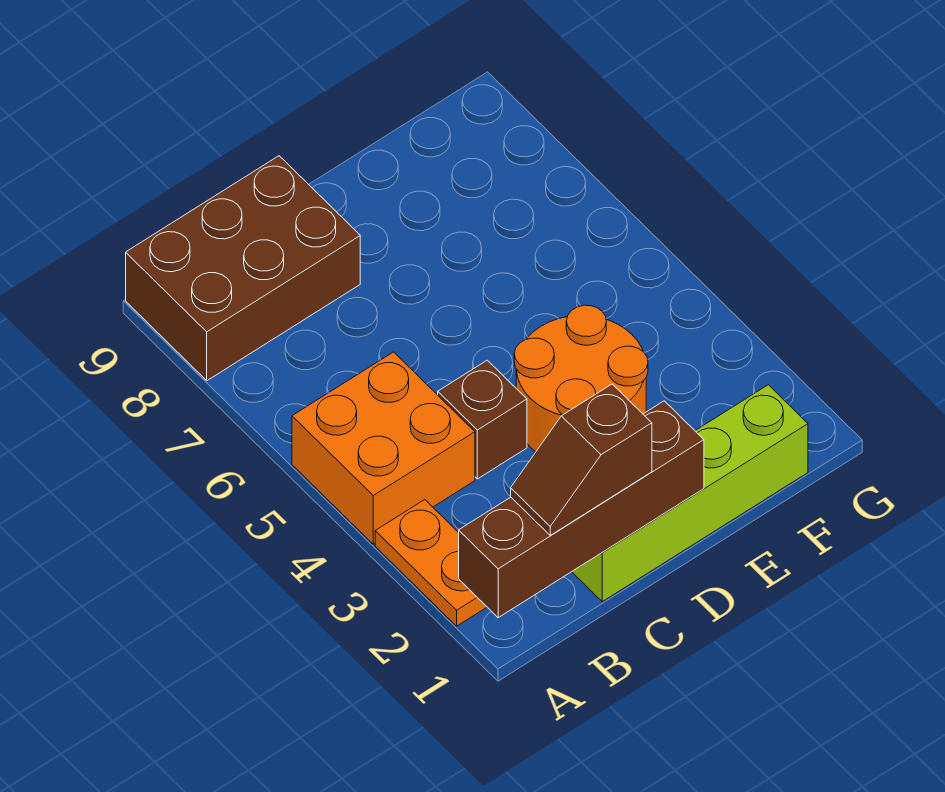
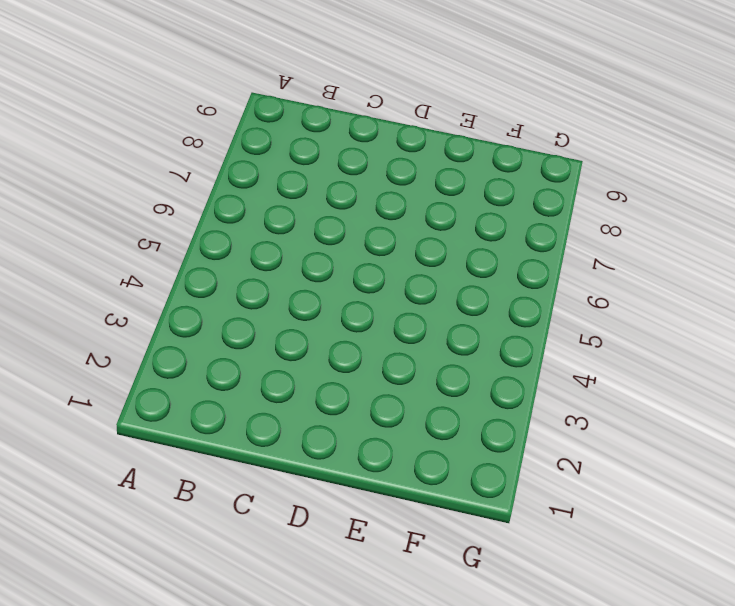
none -> orange plate A2:A3 level 1
none -> orange brick A4:B5 level 1

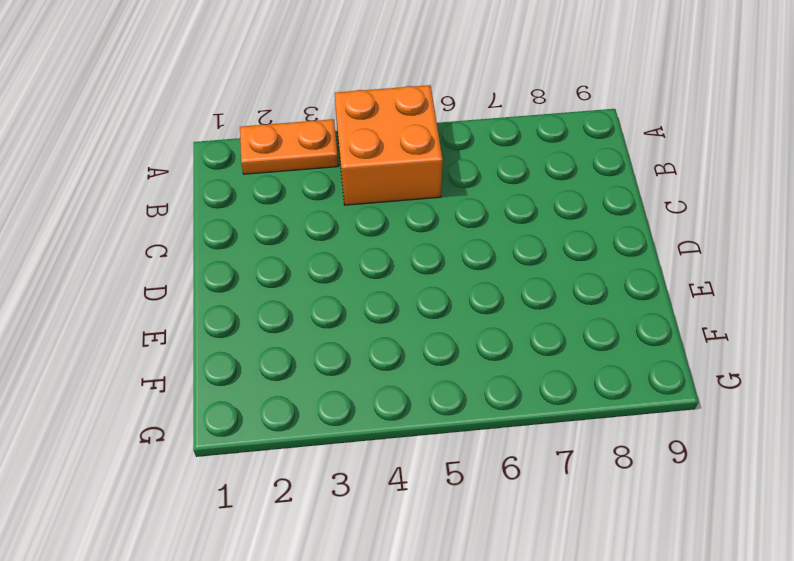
none -> brown brick A8:C9 level 1
none -> lime brick C1:F1 level 1

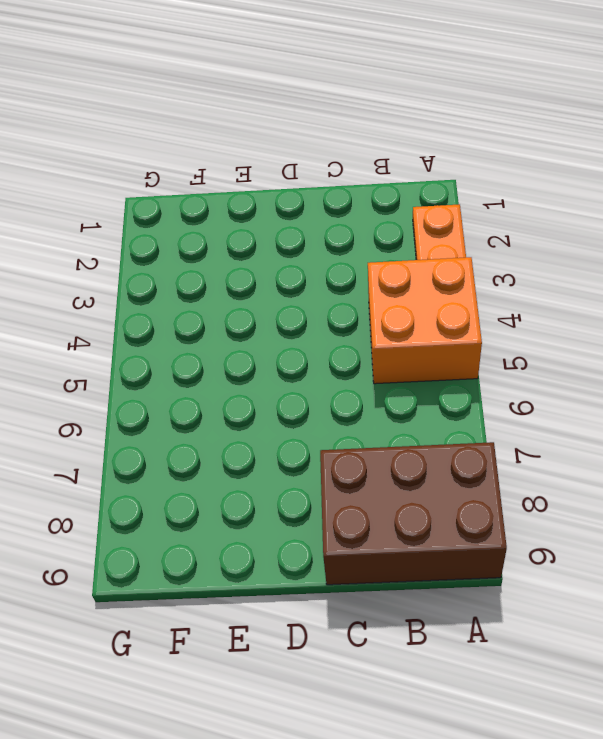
none -> lime brick C1:F1 level 1
none -> brown brick C4 level 1

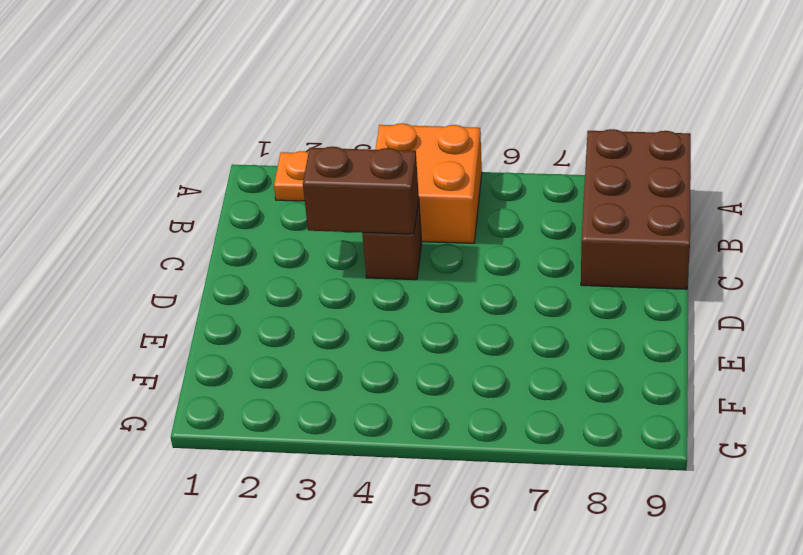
brown brick C3:C4 level 2 -> none
none -> lime brick C1:F1 level 1
none -> orange round brick D3:E4 level 1

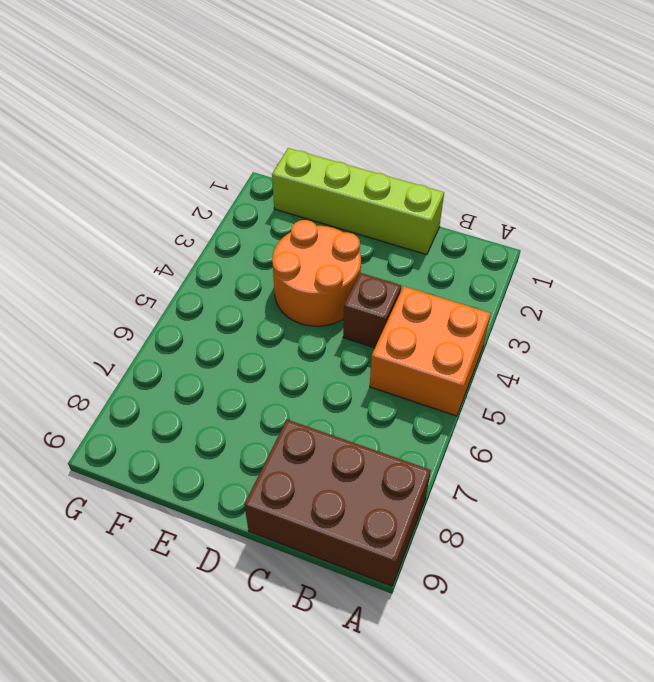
none -> orange plate A2:A3 level 1
none -> brown brick A1:D1 level 2

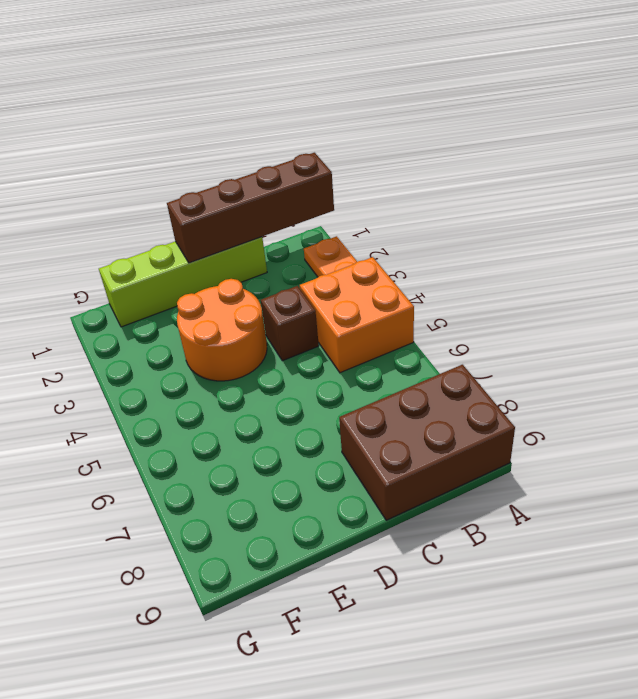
none -> brown slope B1:C1 level 3 top C

